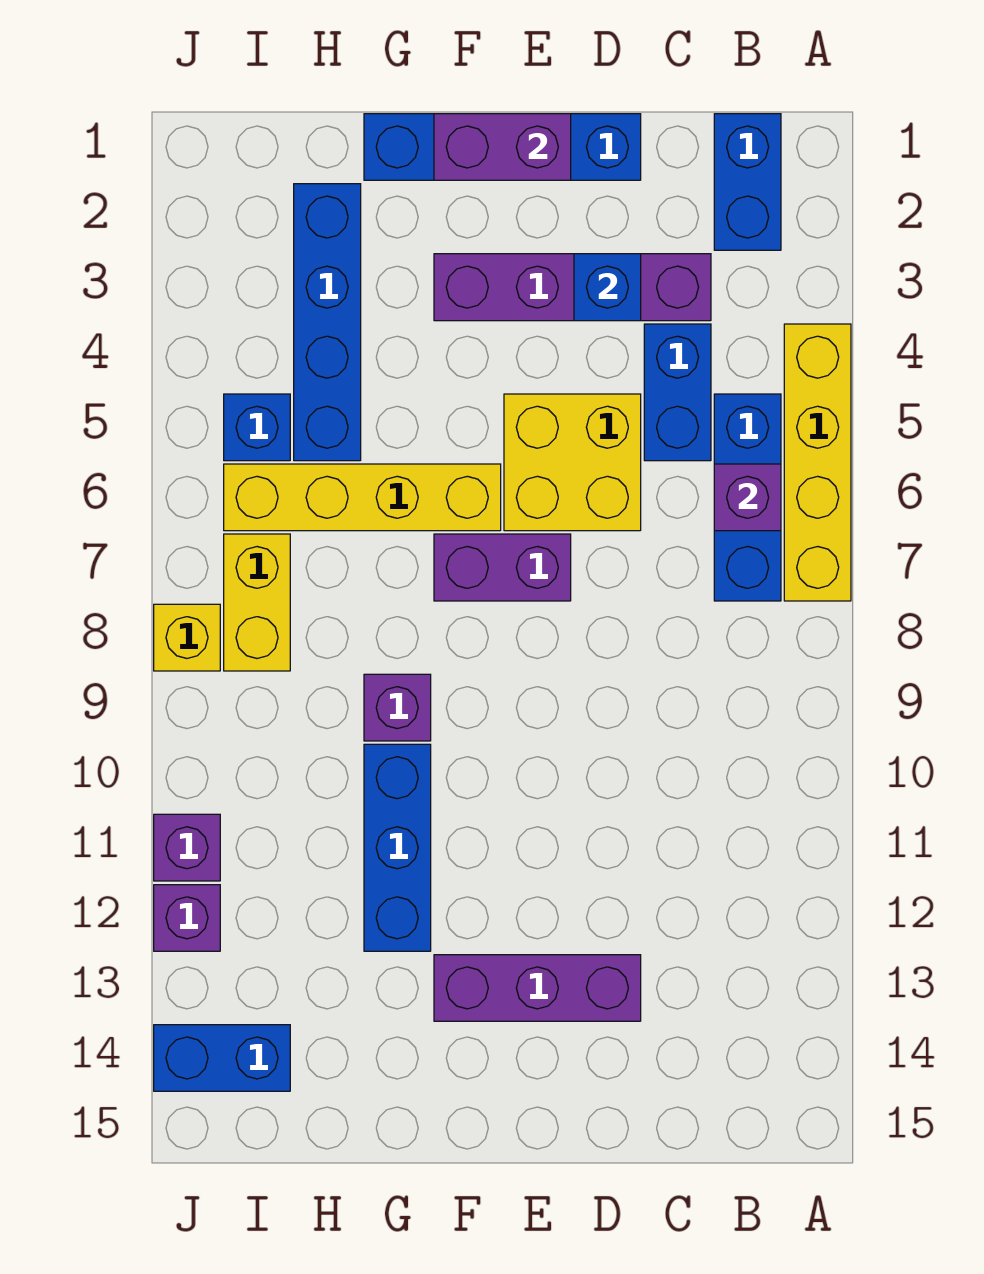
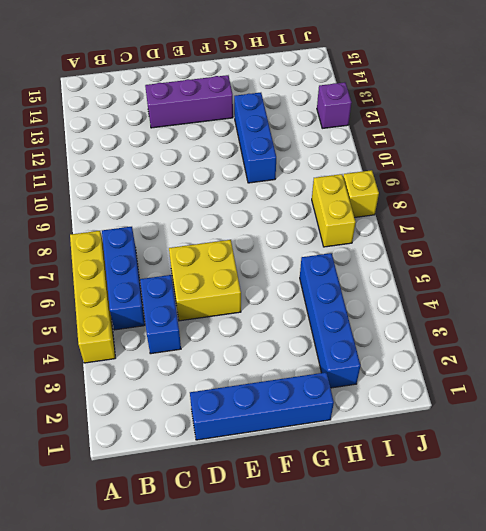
none -> blue brick B1:B2 level 1
none -> purple brick C3:F3 level 1
none -> purple brick E7:F7 level 1

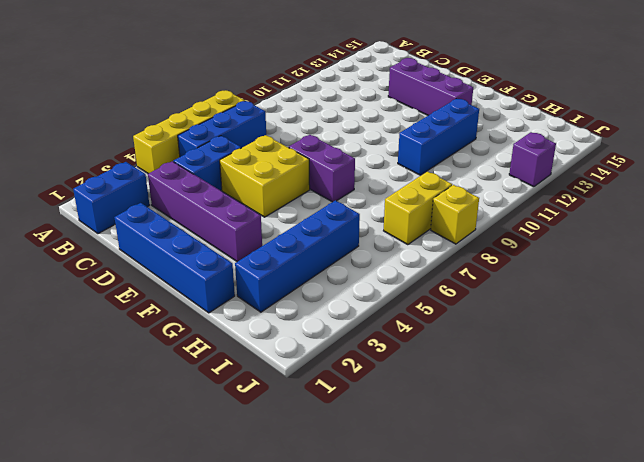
none -> yellow brick F6:I6 level 1
none -> purple brick G9 level 1
none -> blue brick I5 level 1

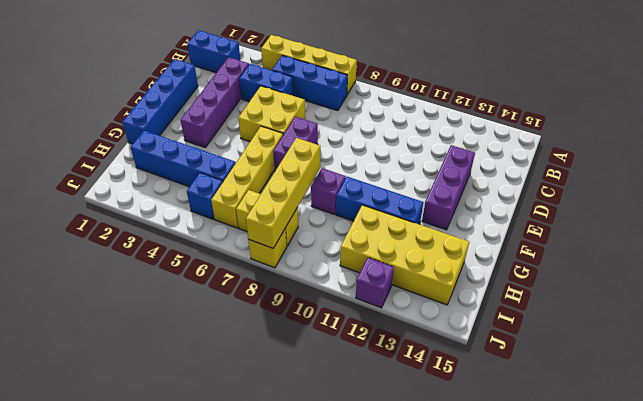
yellow brick G8:J8 level 2 -> none
yellow brick H11:I14 level 1 -> blue brick I14:J14 level 1
none -> purple brick J11 level 1
none -> purple brick B6 level 2
none -> blue brick D3 level 2

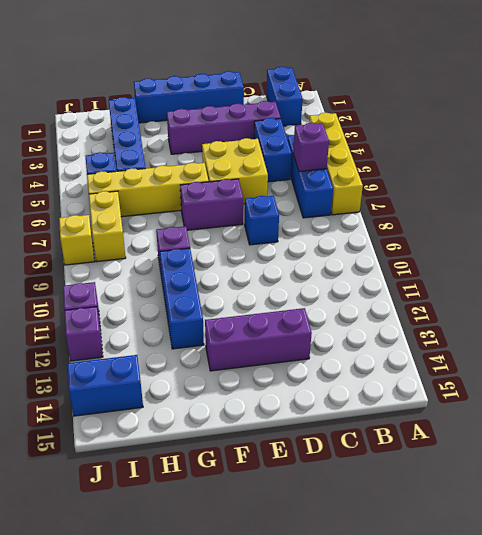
blue brick D8 level 1 -> blue brick D3 level 2
none -> purple brick E1:F1 level 2

